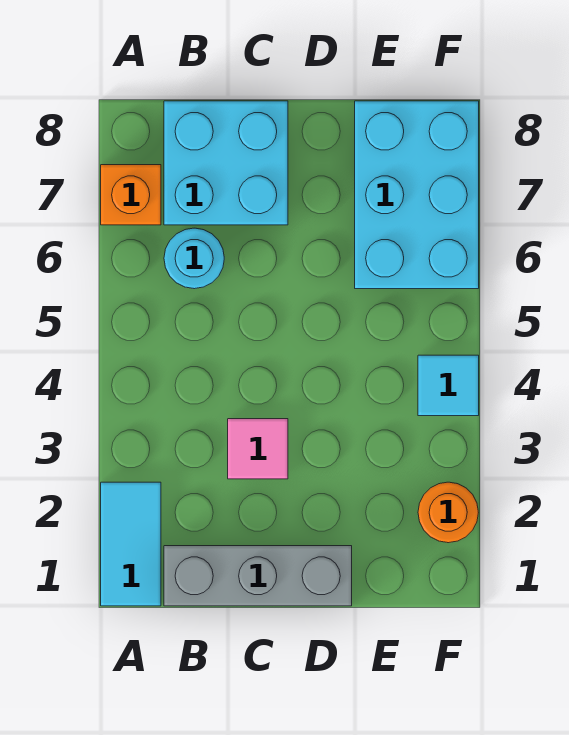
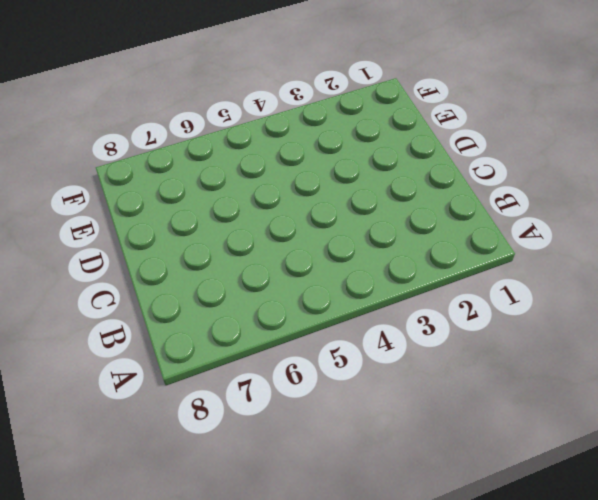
none -> cyan tile A1:A2 level 1
none -> orange brick A7 level 1

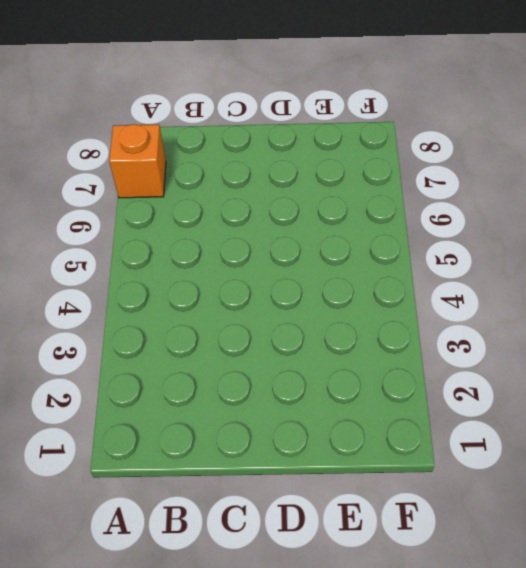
none -> cyan tile A1:A2 level 1
none -> grey brick B1:D1 level 1

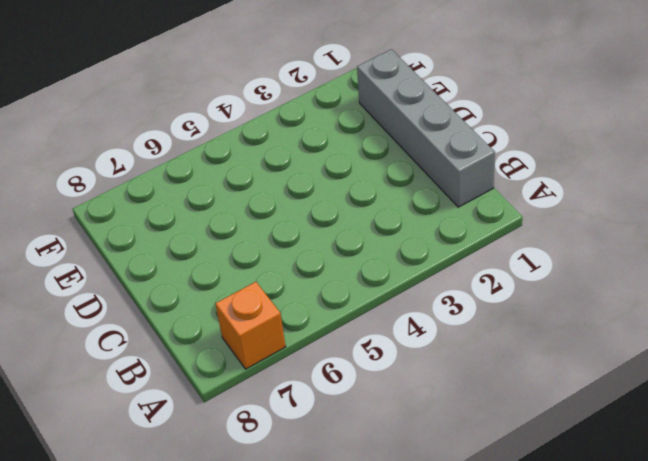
grey brick B1:E1 level 1 -> grey brick B1:D1 level 1
none -> cyan tile A1:A2 level 1
none -> cyan round brick B6 level 1

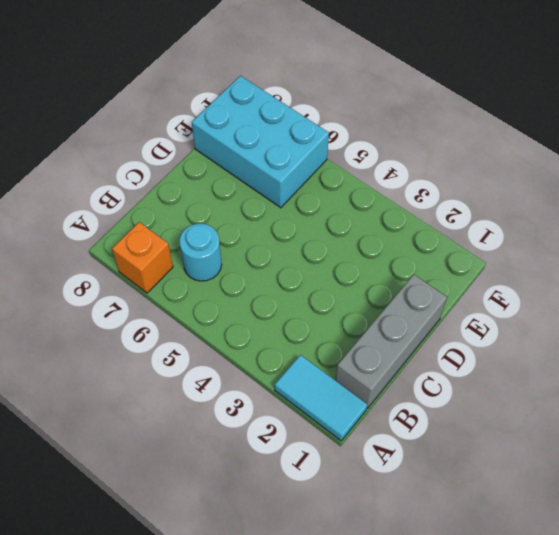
none -> cyan brick B7:C8 level 1
none -> pink tile C3 level 1

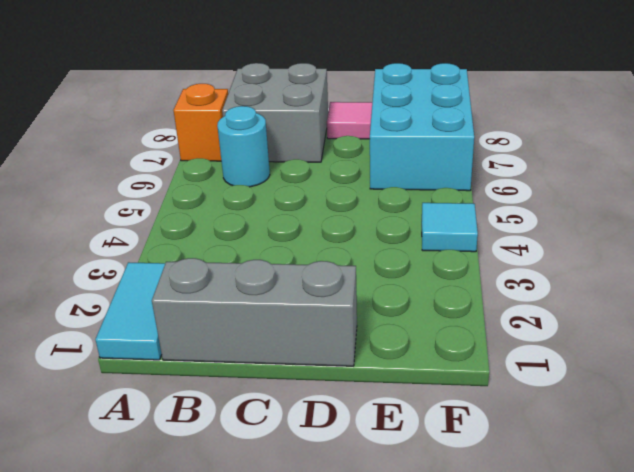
grey brick B7:C8 level 1 -> cyan brick B7:C8 level 1
pink tile D8 level 1 -> pink tile C3 level 1
none -> orange round brick F2 level 1

